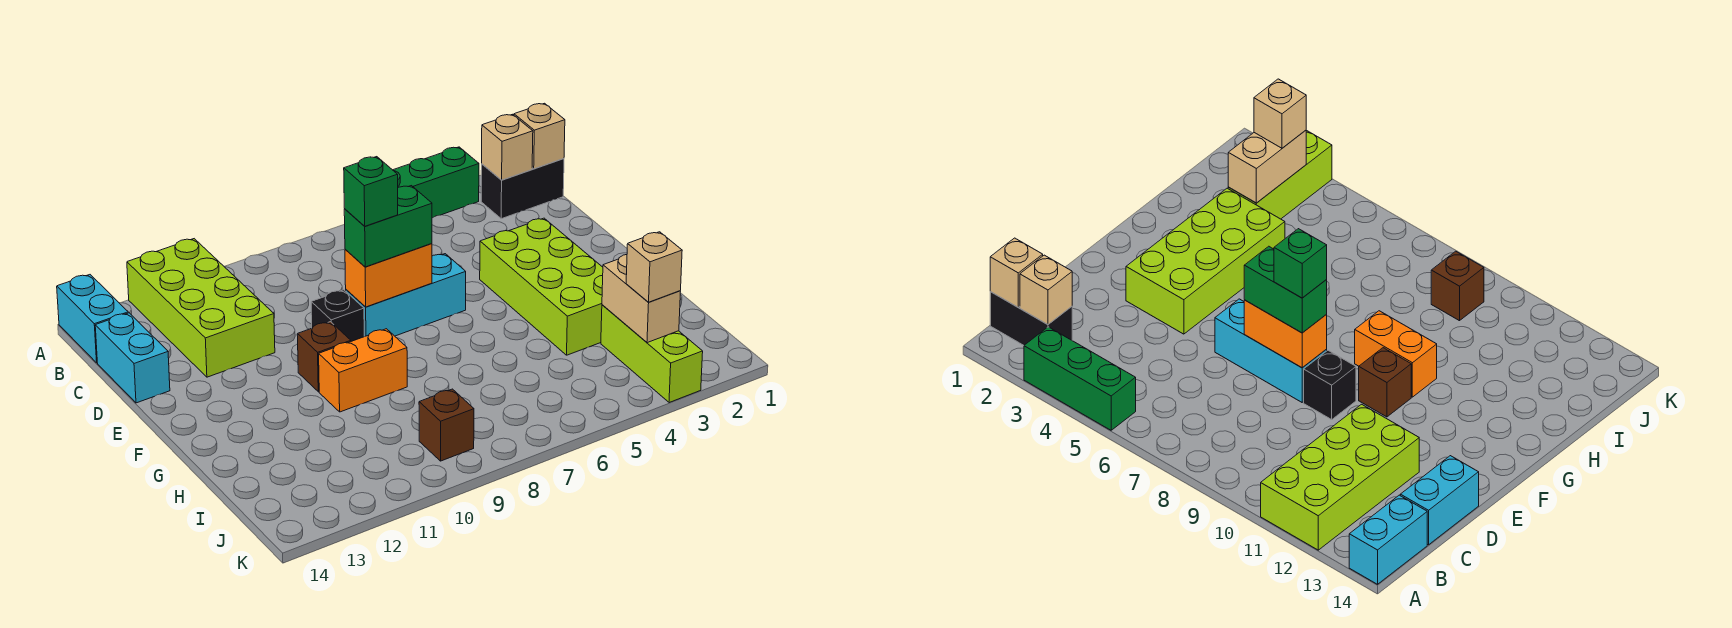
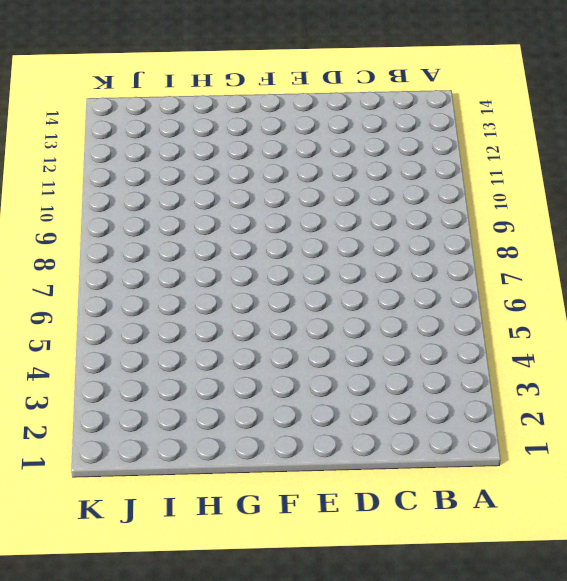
none -> green brick A3:A5 level 1
none -> lime brick A11:D12 level 1
none -> cyan brick A14:B14 level 1

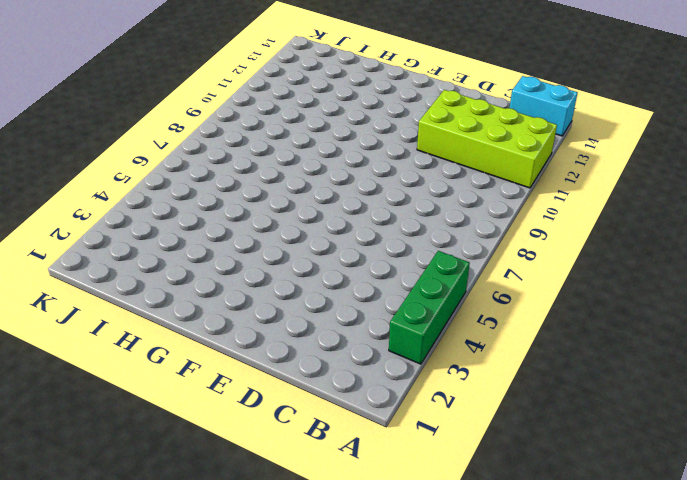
none -> black brick B1:B2 level 1
none -> cyan brick C14:D14 level 1
none -> lime brick E3:H4 level 1

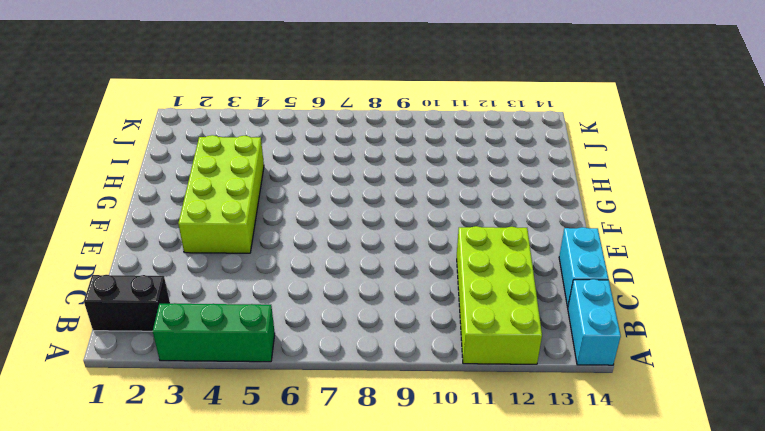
none -> cyan brick E6:E8 level 1
none -> black brick E9 level 1
none -> brown brick F10 level 1

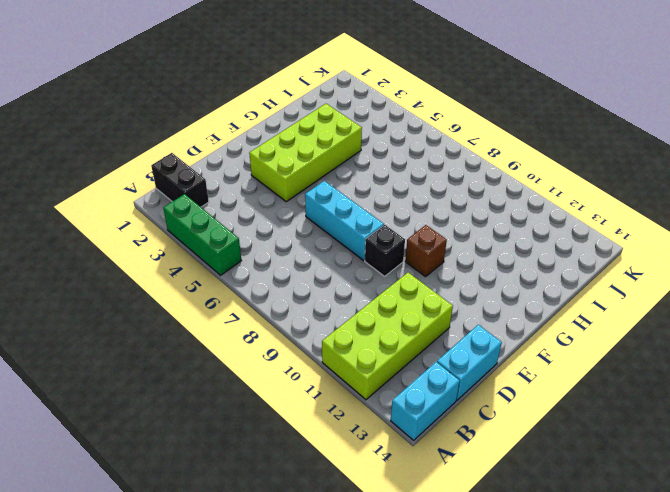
none -> orange brick G9:G10 level 1
none -> lime brick I3:K3 level 1
none -> brown brick J9 level 1

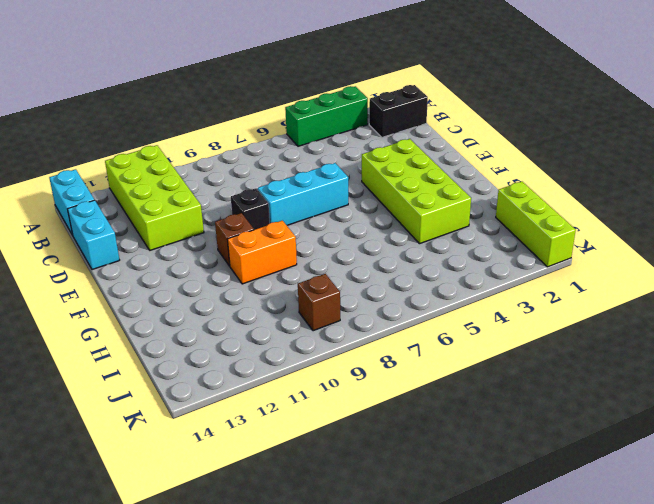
lime brick I1:K1 level 1 -> lime brick I3:K3 level 1
none -> tan brick B1 level 2
none -> tan brick B2 level 2
none -> orange brick E7:E8 level 2

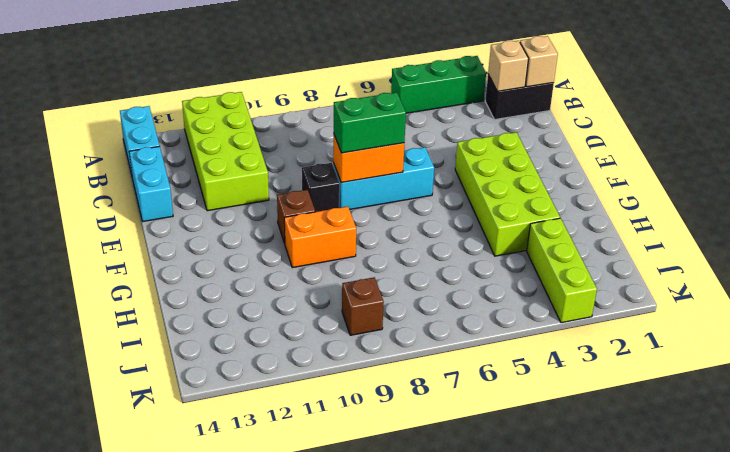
none -> tan brick I3:J3 level 2
none -> tan brick J3 level 3
none -> green brick E8 level 4

